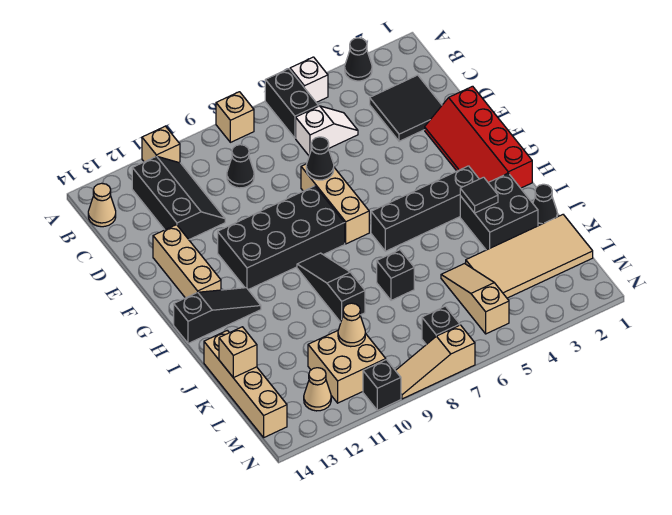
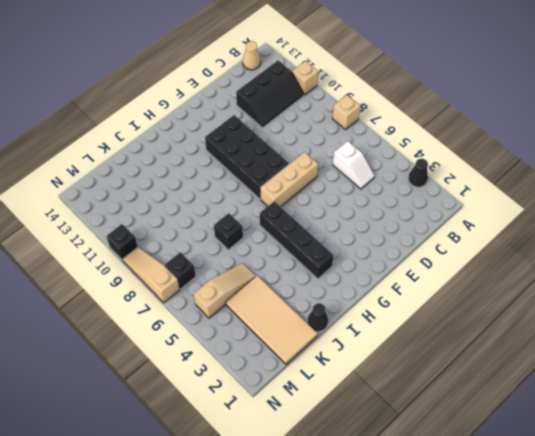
none -> white brick A5 level 1
none -> black brick A6:B6 level 1
none -> black tile C2:D3 level 1
none -> black cone C9 level 1

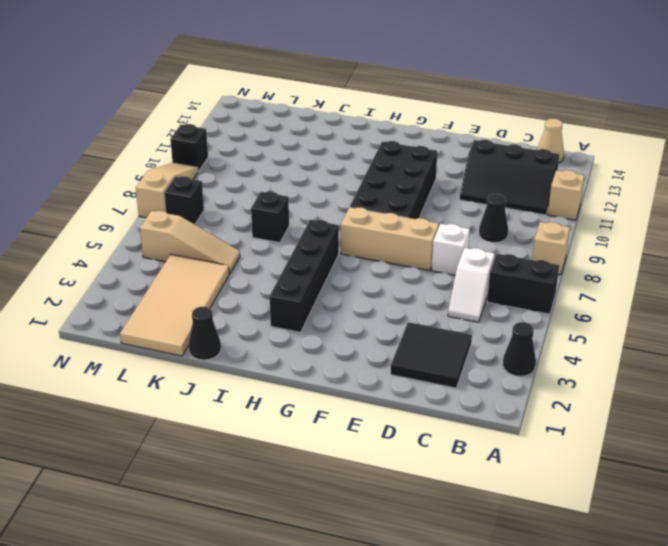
white brick D7 level 1 -> white brick A5 level 1
none -> red slope E1:H2 level 1 top 1
none -> tan brick E13:G13 level 1
none -> black slope H9:J9 level 1 top J
none -> black slope H12:H14 level 1 top 14

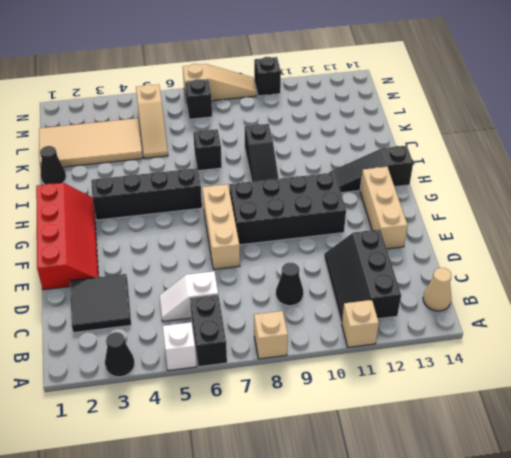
none -> black brick I2:J3 level 1
none -> tan brick J14:M14 level 1
none -> tan brick L10:M11 level 1
none -> tan cone M12 level 1

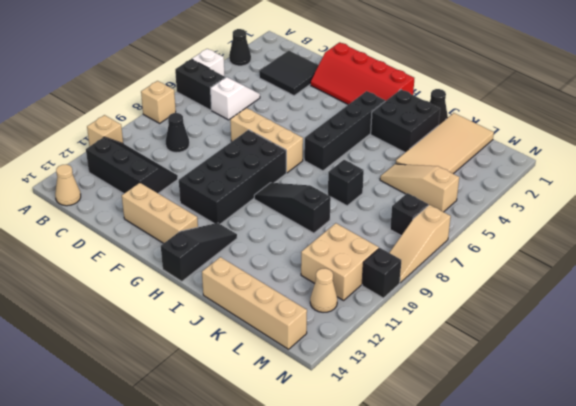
none -> black cone E7 level 2
none -> black tile I3 level 2
none -> tan brick K14 level 2
none -> tan cone L10 level 2

